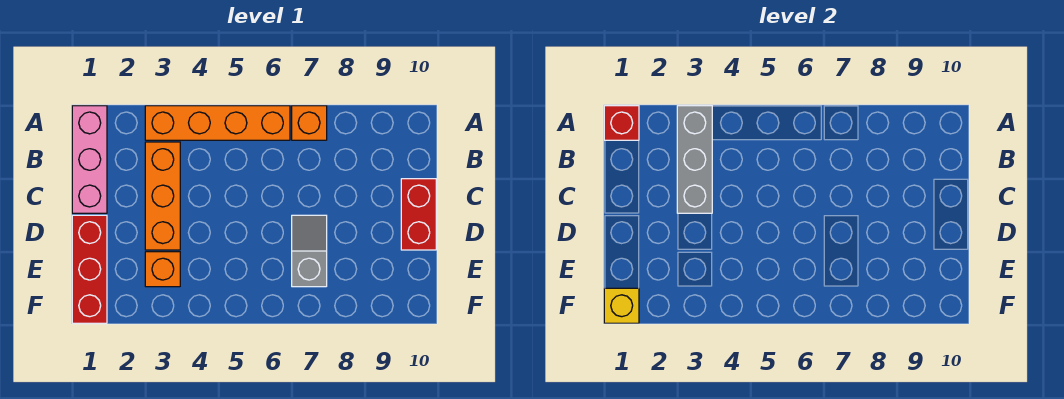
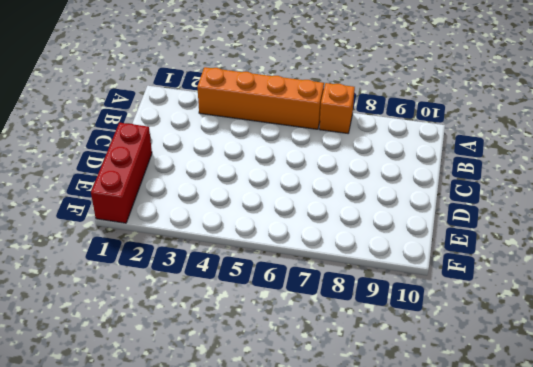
none -> pink brick A1:C1 level 1
none -> orange brick B3:D3 level 1

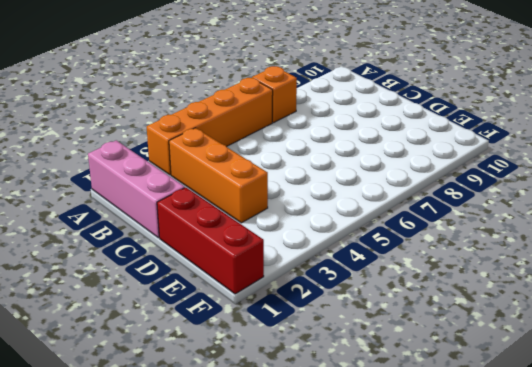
none -> red brick C10:D10 level 1
none -> grey slope D7:E7 level 1 top E

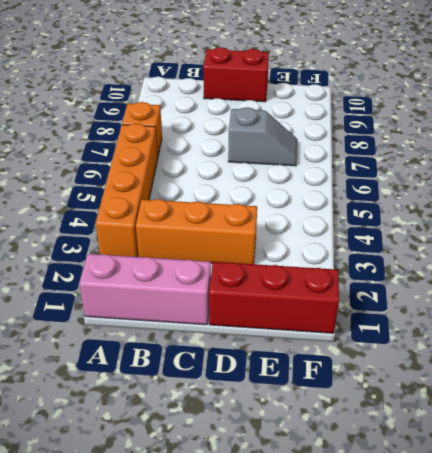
grey slope D7:E7 level 1 top D -> grey slope D7:E7 level 1 top E
none -> orange brick E3 level 1
none -> red brick A1 level 2

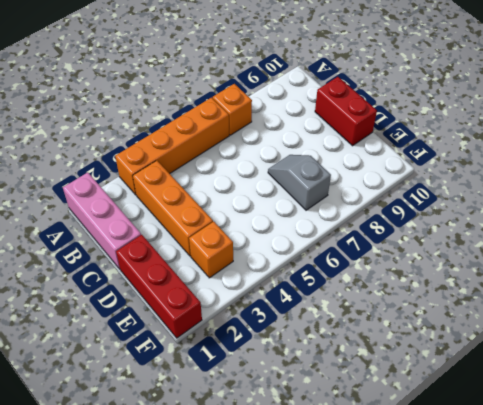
none -> red brick A1 level 2
none -> grey brick A3:C3 level 2

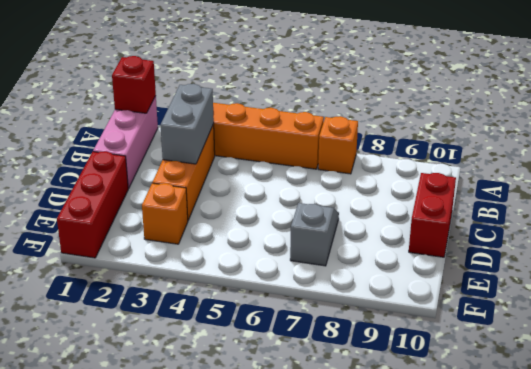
grey brick B3:C3 level 2 -> grey brick A3:C3 level 2
none -> yellow brick F1 level 2

